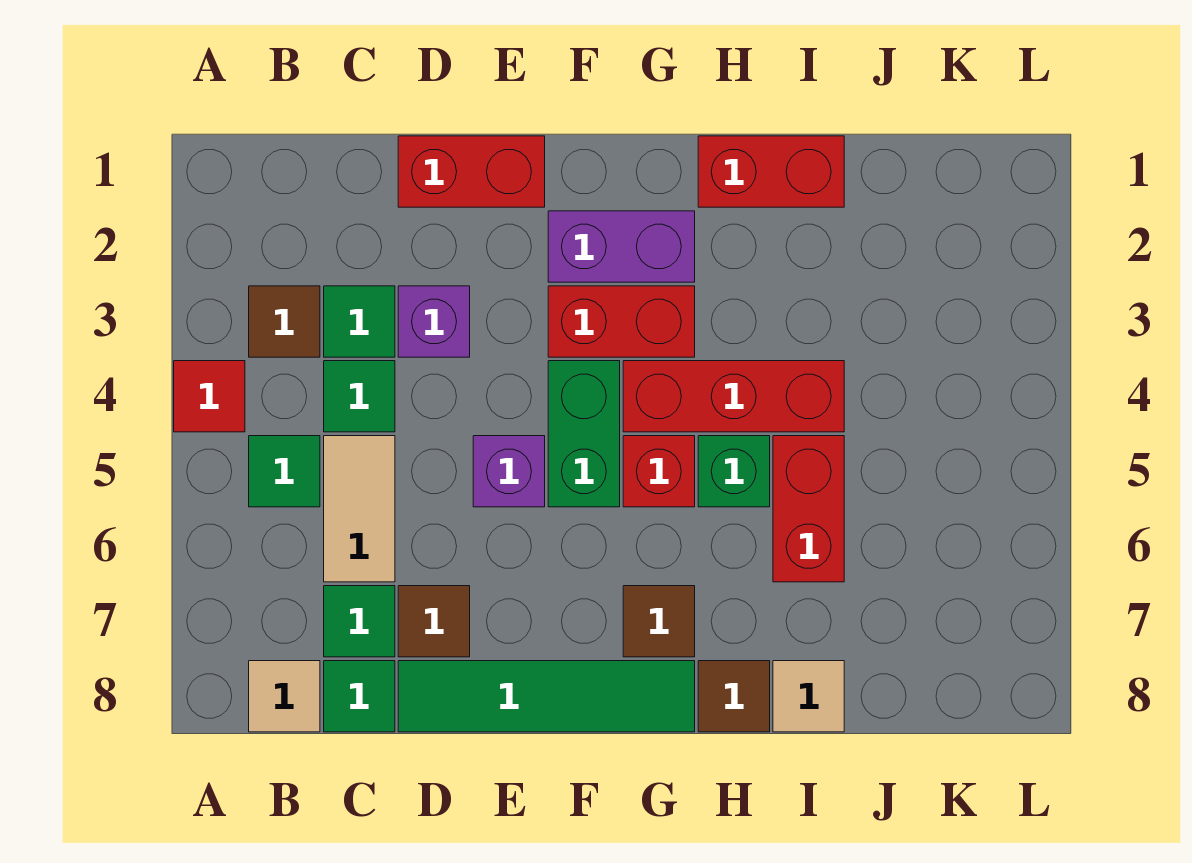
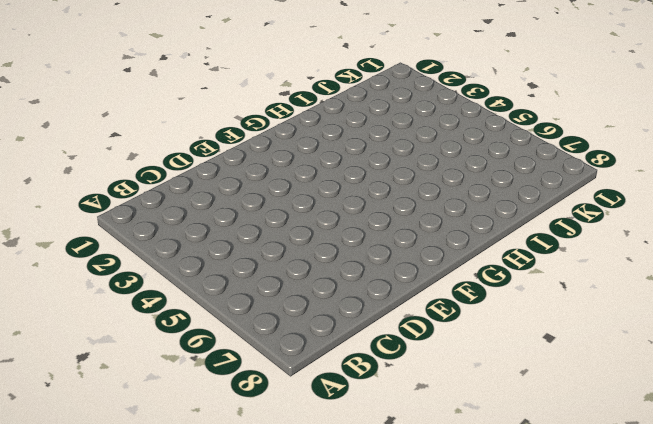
none -> red tile A4 level 1
none -> brown tile B3 level 1
none -> green tile B5 level 1

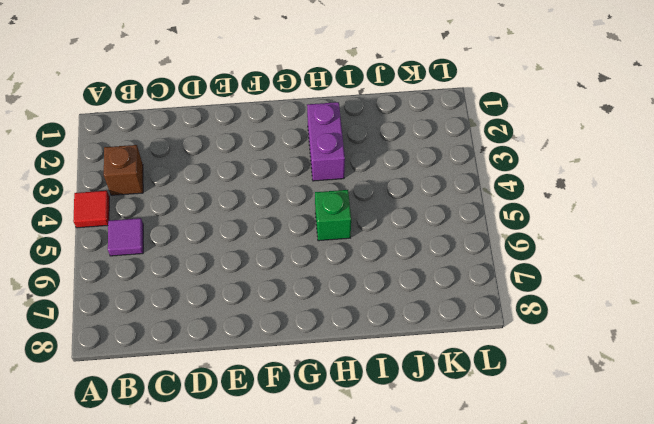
brown brick B3 level 1 -> brown tile B3 level 1
purple tile B5 level 1 -> green tile B5 level 1
purple brick H2:H3 level 1 -> purple brick F2:G2 level 1
none -> tan tile B8 level 1
none -> green tile C3 level 1
none -> green tile C4 level 1

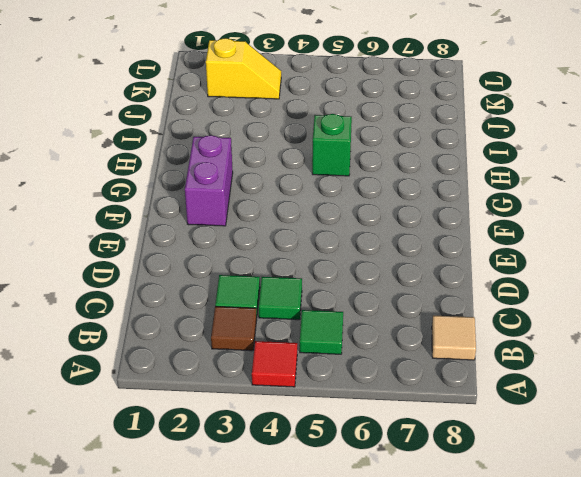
yellow slope K2:K3 level 1 top 2 -> none
none -> tan tile C5:C6 level 1
none -> green tile C7 level 1
none -> green tile C8 level 1

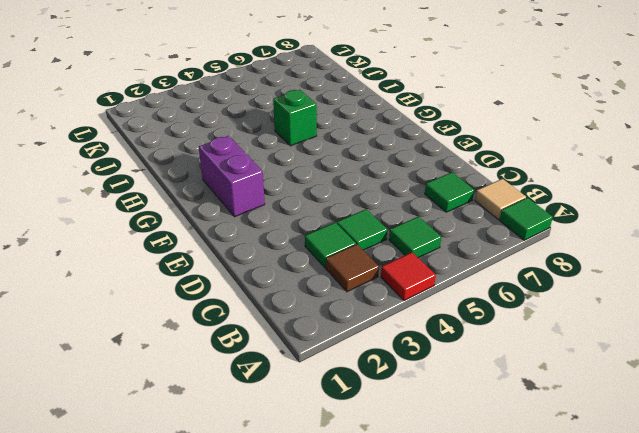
green tile A8 level 1 -> green tile C8 level 1
none -> tan tile C5:C6 level 1
none -> red brick D1:E1 level 1
none -> purple brick D3 level 1

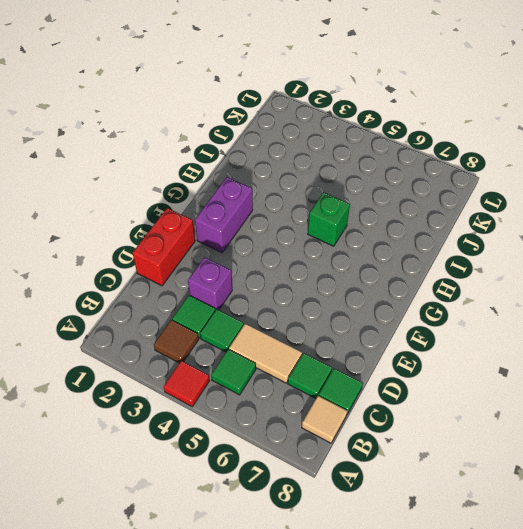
none -> brown tile D7 level 1
none -> green tile D8:G8 level 1
none -> purple brick E5 level 1

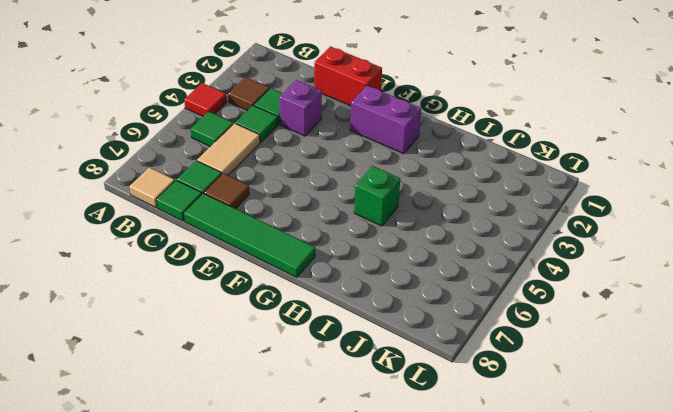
none -> purple brick E5 level 1
none -> red brick F3:G3 level 1
none -> green brick F4:F5 level 1

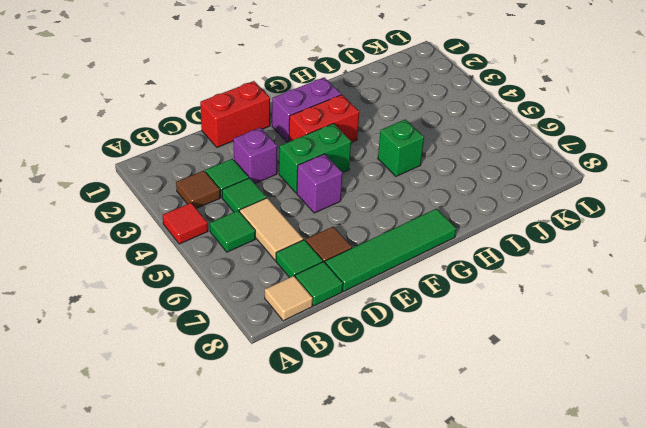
green brick E4:F4 level 1 -> green brick F4:F5 level 1
none -> red brick G4:I4 level 1
none -> red brick G5 level 1
none -> brown tile G7 level 1

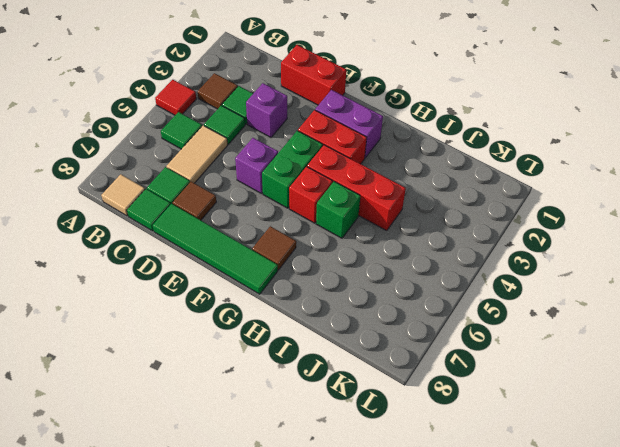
none -> red brick H1:I1 level 1
none -> brown tile H8 level 1
none -> red brick I5:I6 level 1

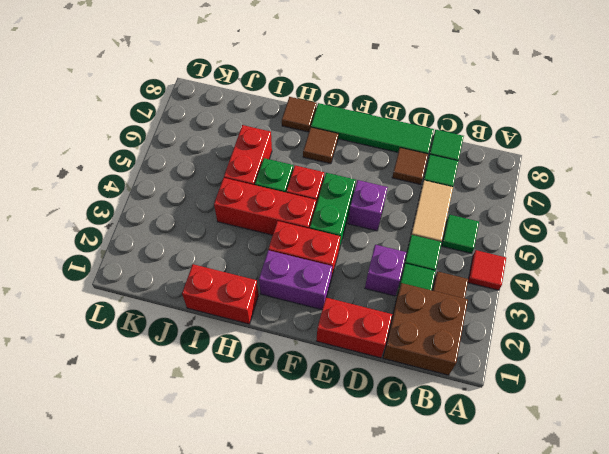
brown brick B1:C2 level 1 -> none
none -> tan tile B8 level 1
none -> tan tile I8 level 1

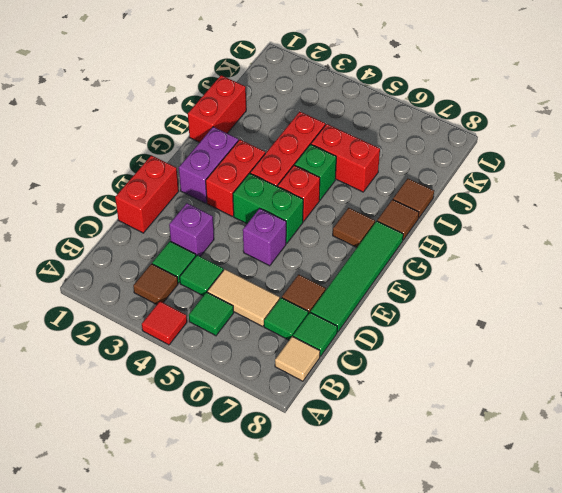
brown tile I8 level 1 -> tan tile I8 level 1

